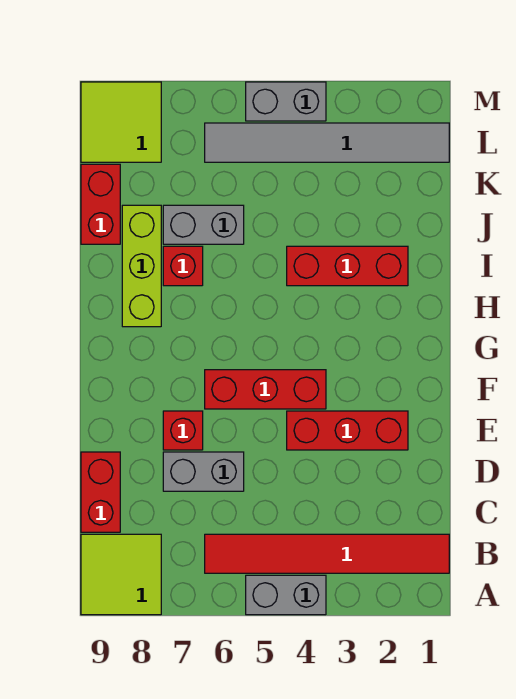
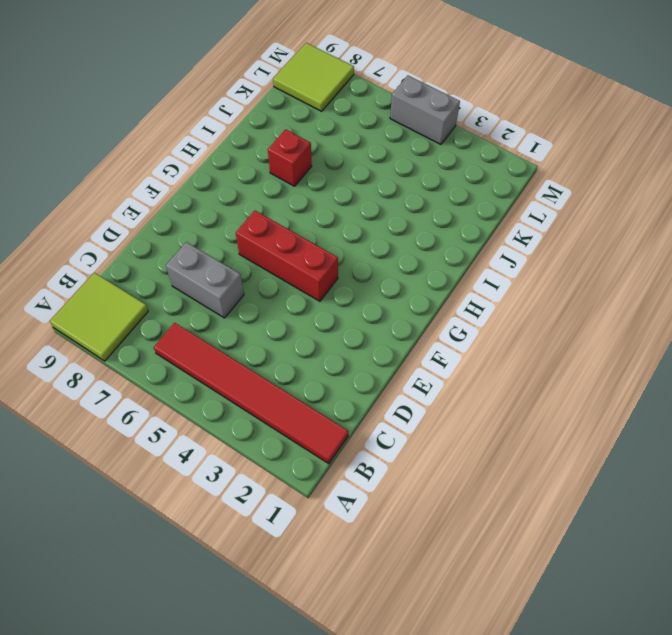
none -> grey brick A4:A5 level 1
none -> red brick C9:D9 level 1
none -> red brick E2:E4 level 1

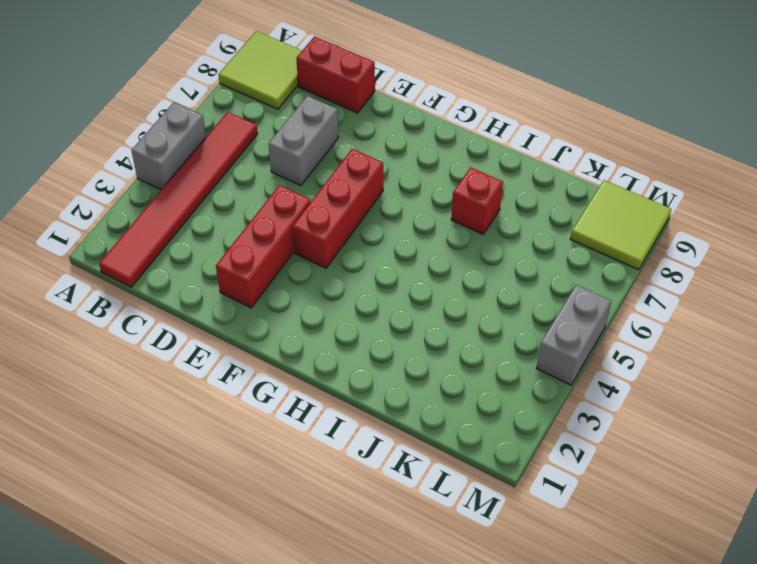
none -> red brick E7 level 1
none -> lime brick H8:J8 level 1
none -> red brick I2:I4 level 1

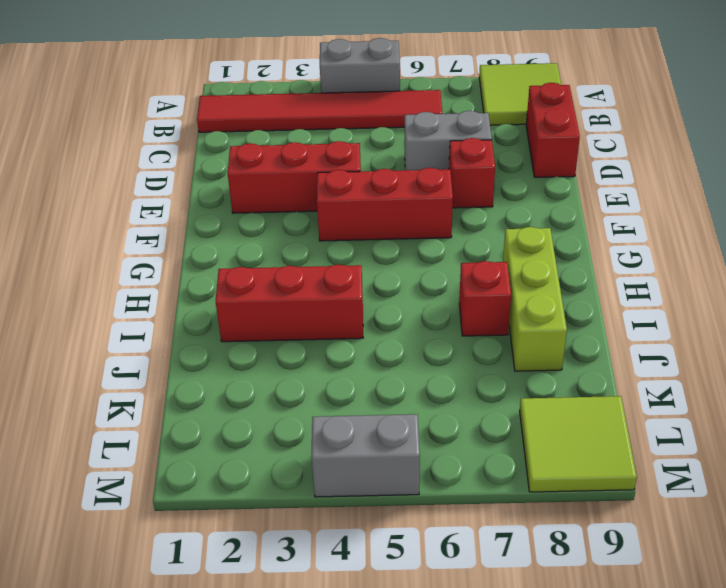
none -> grey brick J6:J7 level 1
none -> red brick J9:K9 level 1
none -> grey tile L1:L6 level 1

